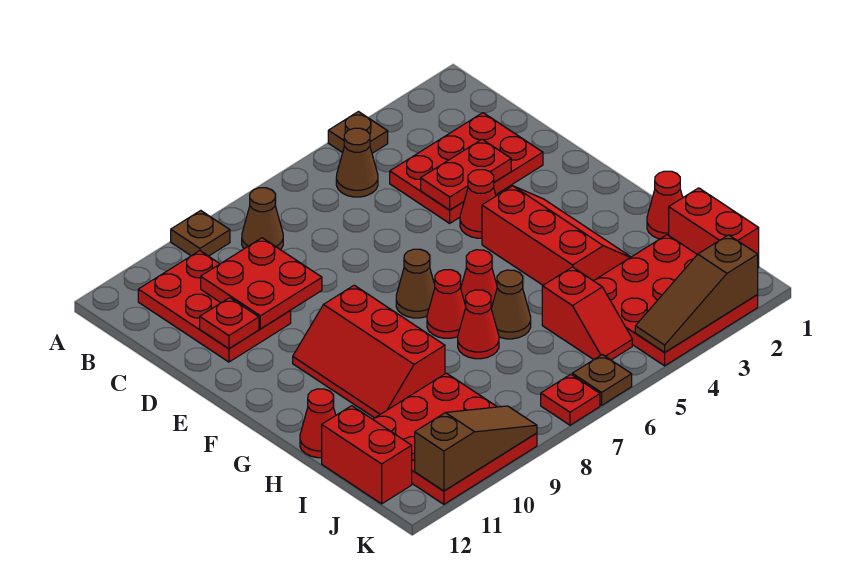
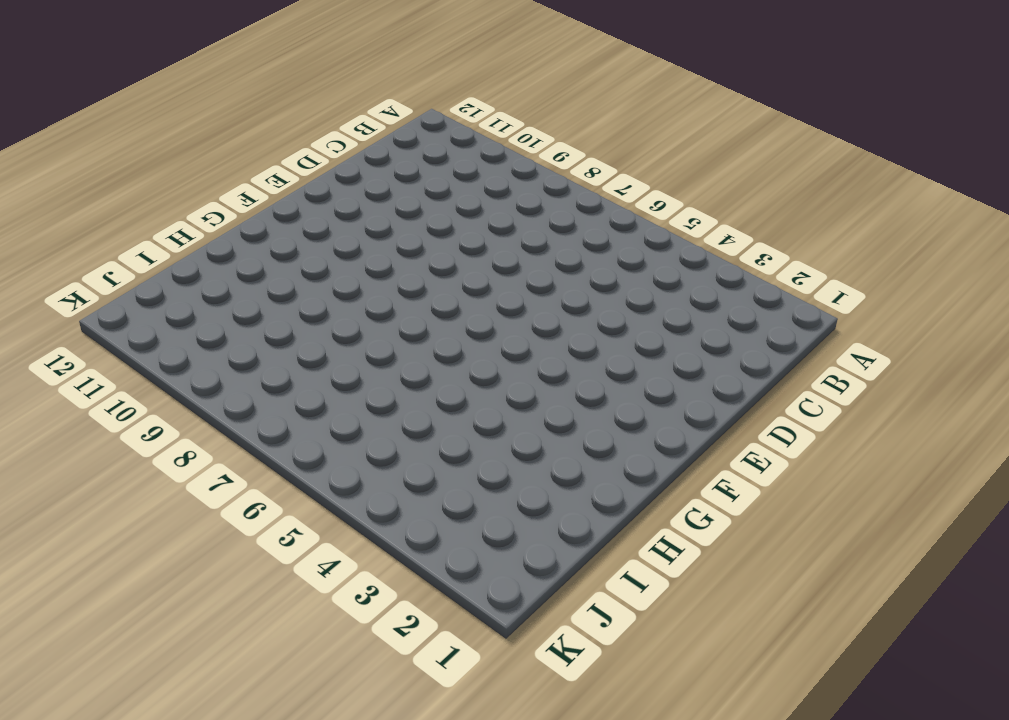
none -> brown plate A4 level 1
none -> brown plate A9 level 1
none -> brown cone B5 level 1

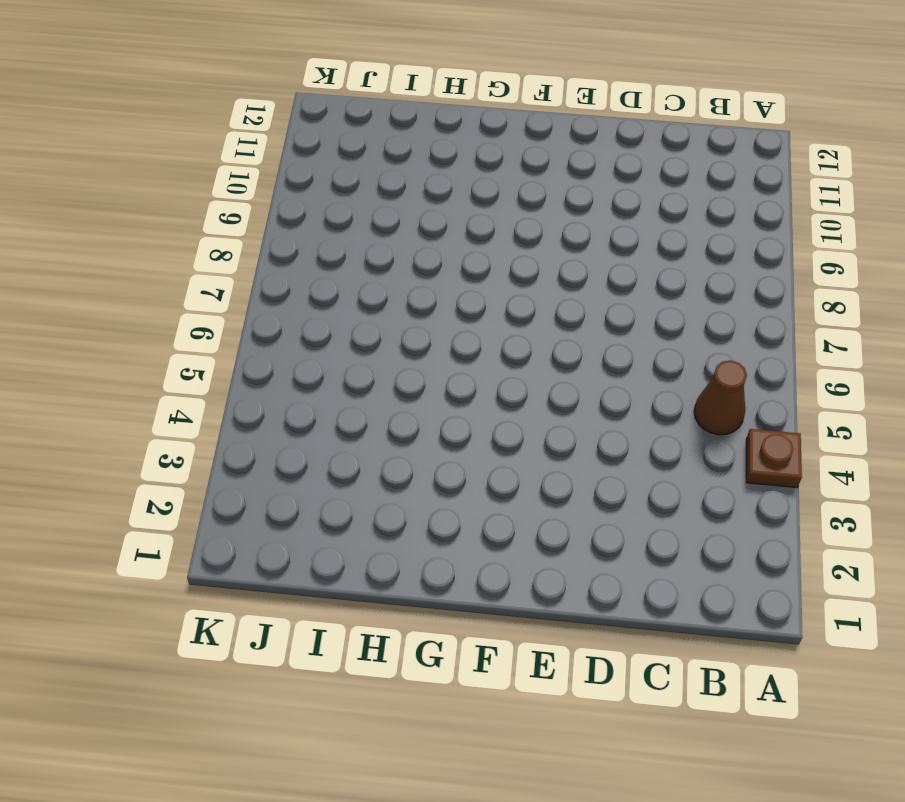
none -> brown plate A9 level 1
none -> brown cone B8 level 1
none -> red plate B10:D11 level 1

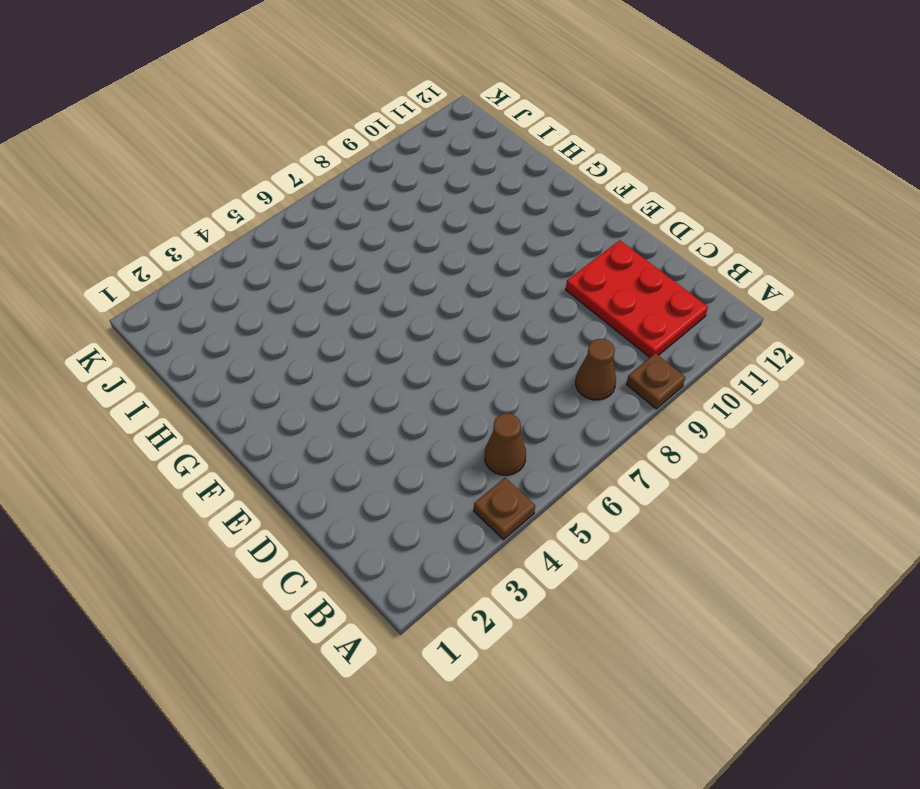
none -> red plate C2:D4 level 1
none -> red cone E4 level 1
none -> red slope F3:H4 level 1 top 4

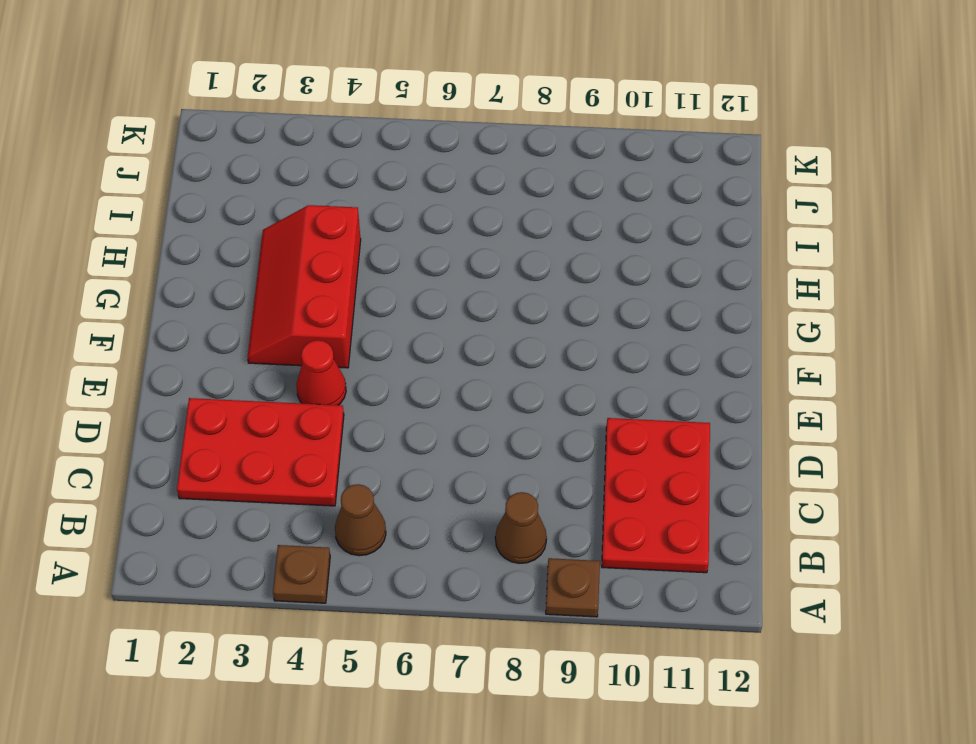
none -> brown cone F7 level 1
none -> red slope F9:H10 level 1 top 9
none -> red cone G6 level 1

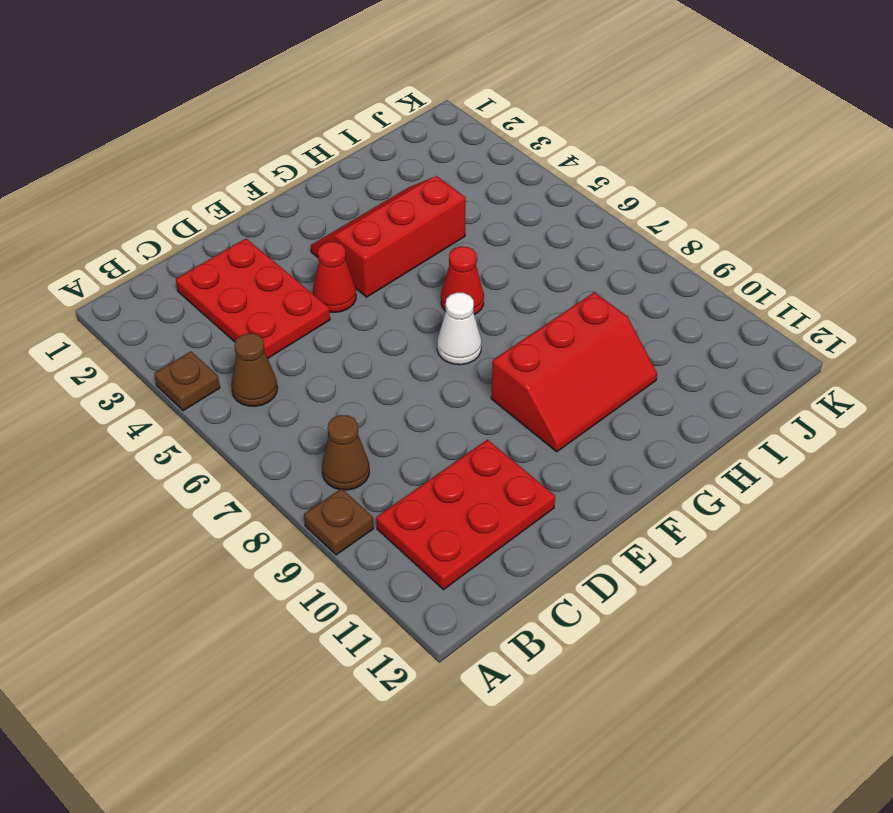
white cone F7 level 1 -> brown cone F7 level 1
none -> red cone G7 level 1
none -> red cone H1 level 1
none -> brown cone H6 level 1

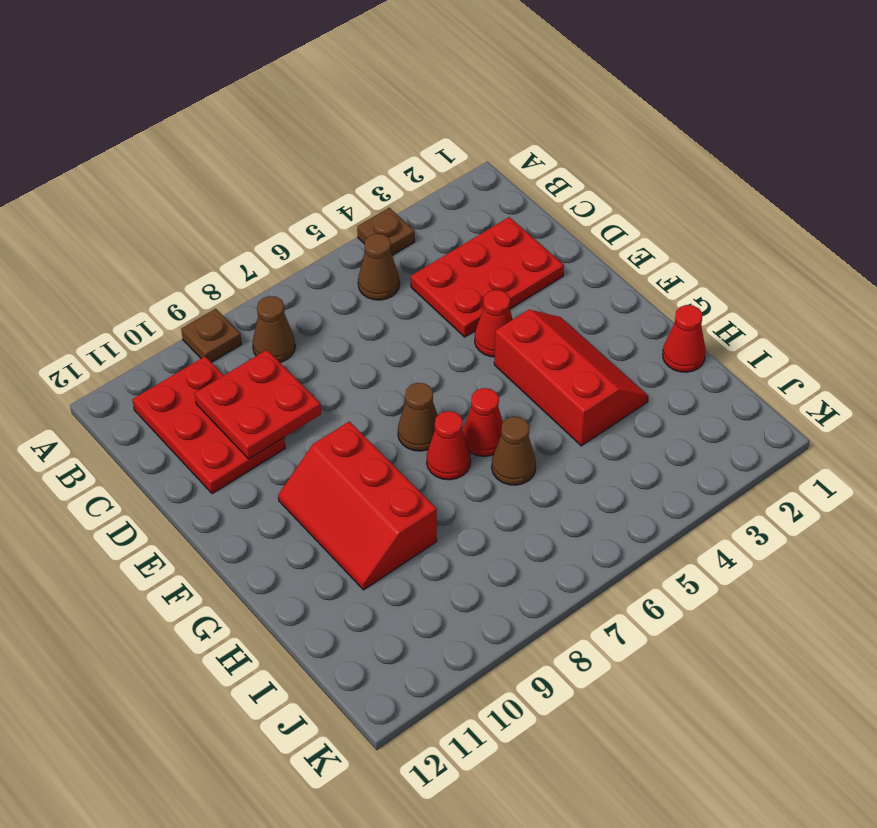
none -> red cone H7 level 1
none -> red cone H12 level 1
none -> red brick I1:J1 level 1

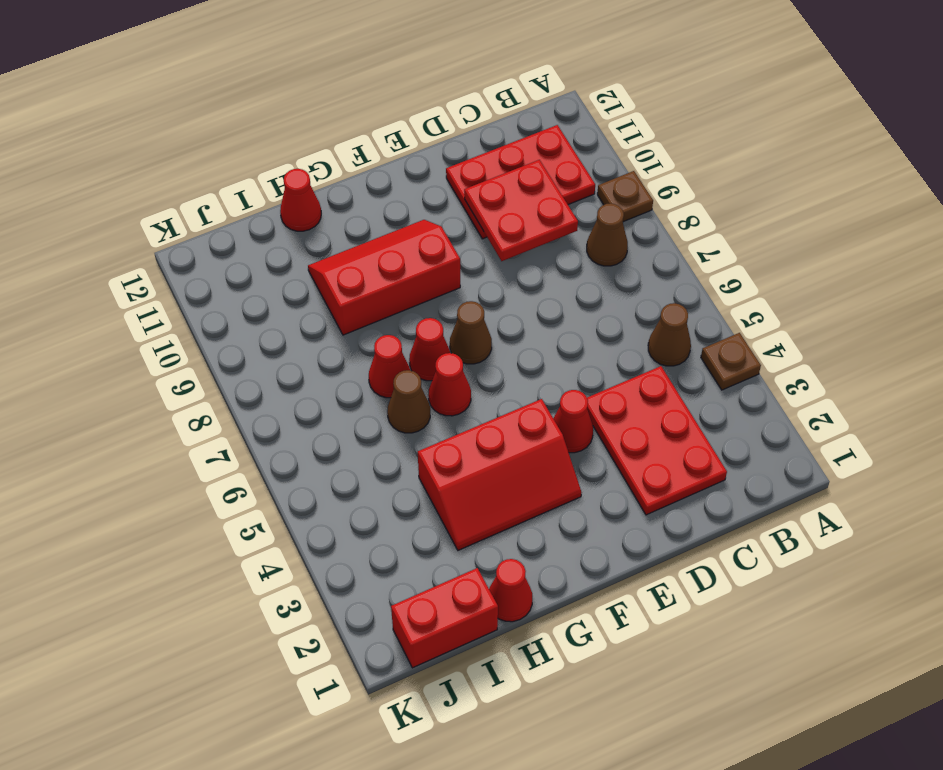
none -> red plate I2:K4 level 1
none -> red slope I5:J5 level 1 top I
none -> red plate I9:K11 level 1

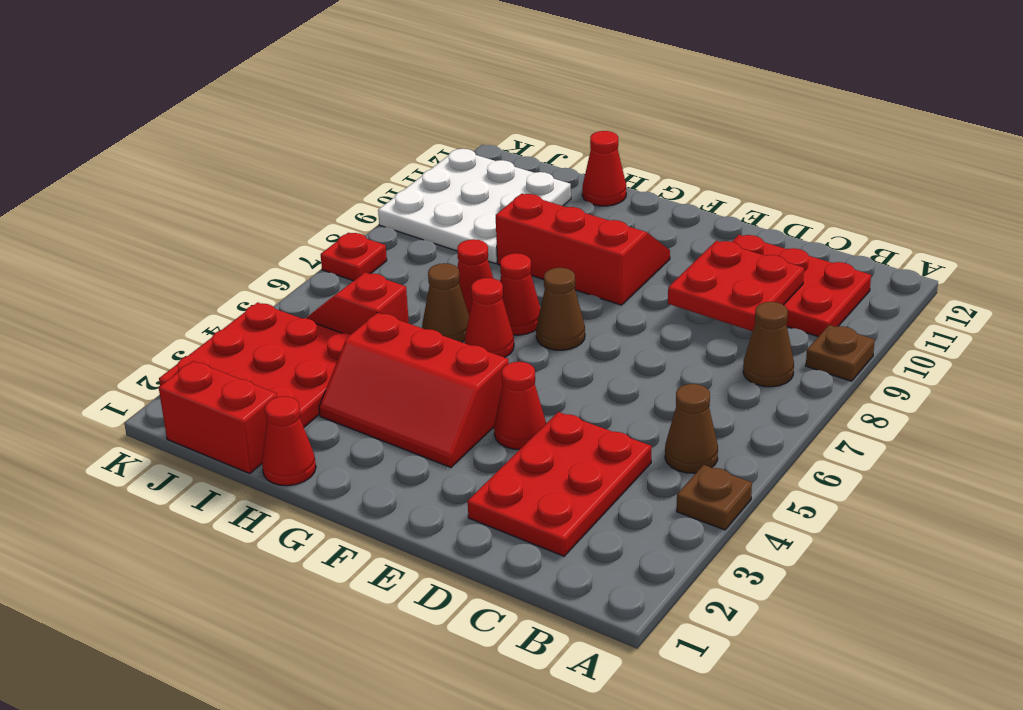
white plate I9:K11 level 1 -> red plate I9:K11 level 1
none -> red brick I12:J12 level 1
none -> brown plate K6 level 1
none -> red plate D3:D4 level 2

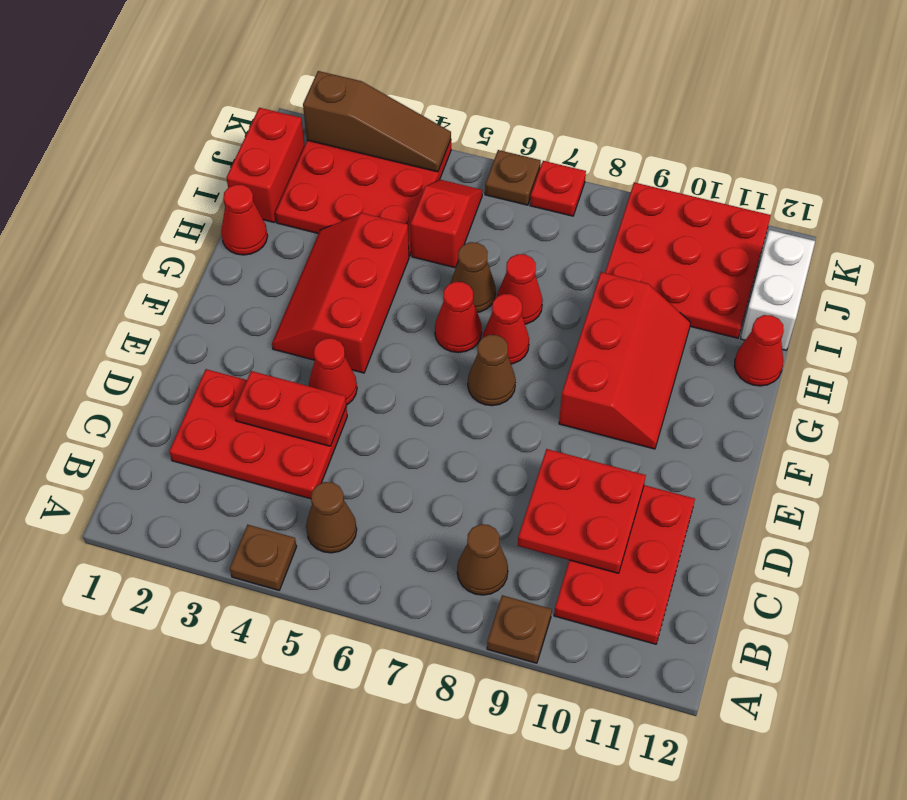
white brick I12:J12 level 1 -> red brick I12:J12 level 1
none -> red plate D11 level 2
none -> brown slope K9:K11 level 2 top 11

